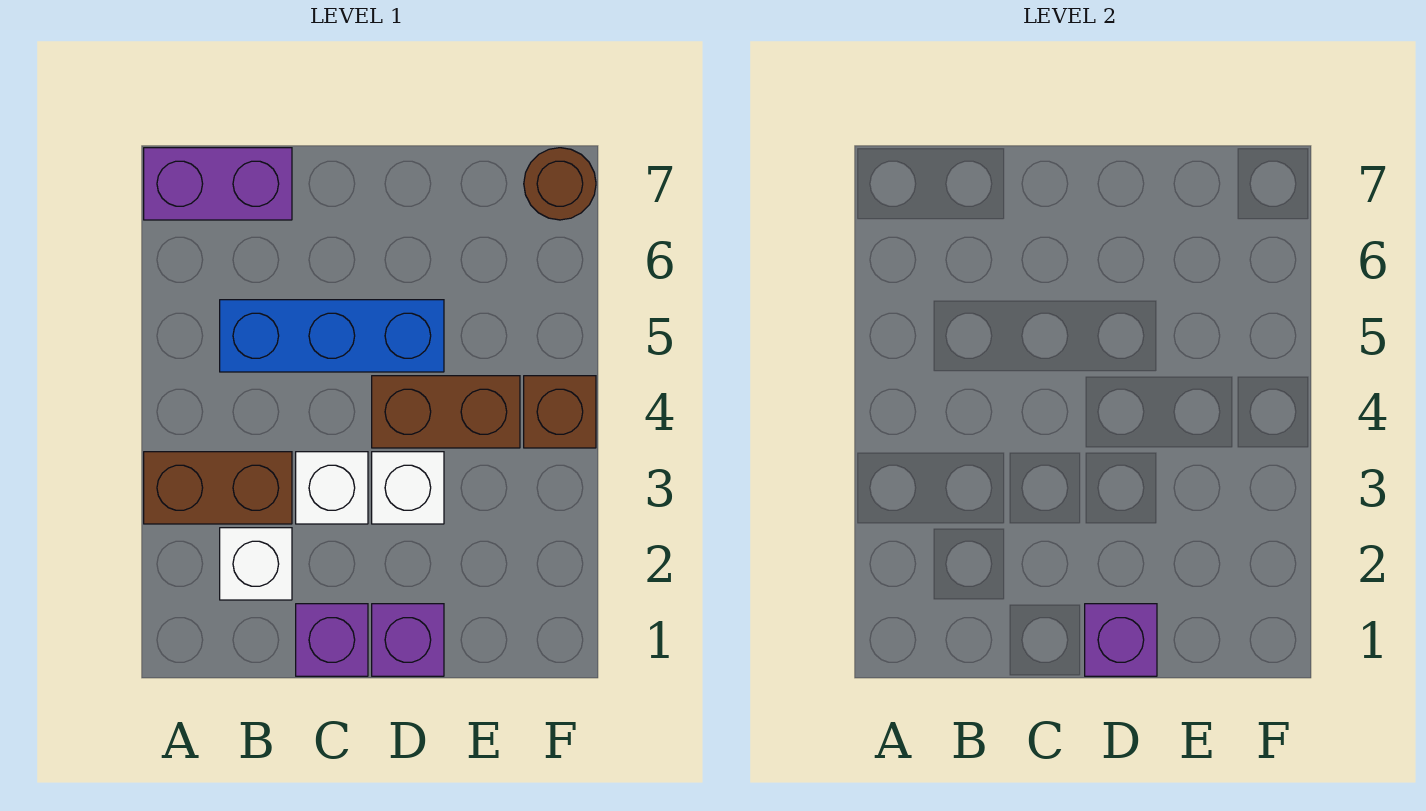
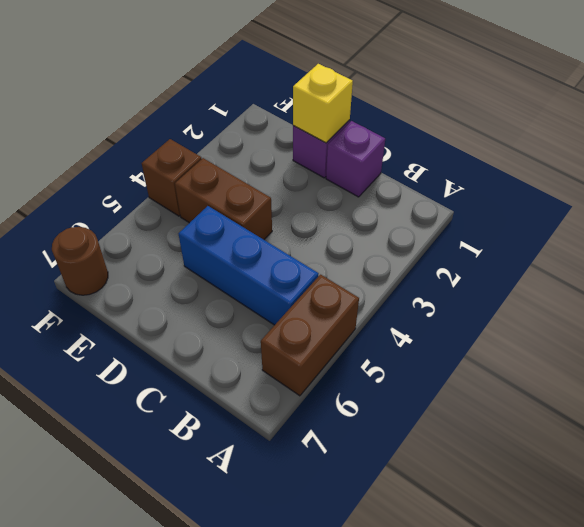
brown brick A5:A6 level 1 -> brown brick A3:B3 level 1
yellow brick D1 level 2 -> purple brick D1 level 2
none -> purple brick A7:B7 level 1
none -> white brick B2 level 1
none -> white brick C3 level 1

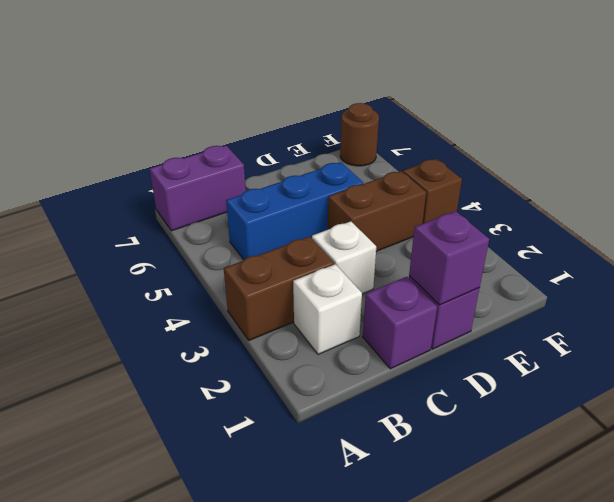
none -> white brick D3 level 1

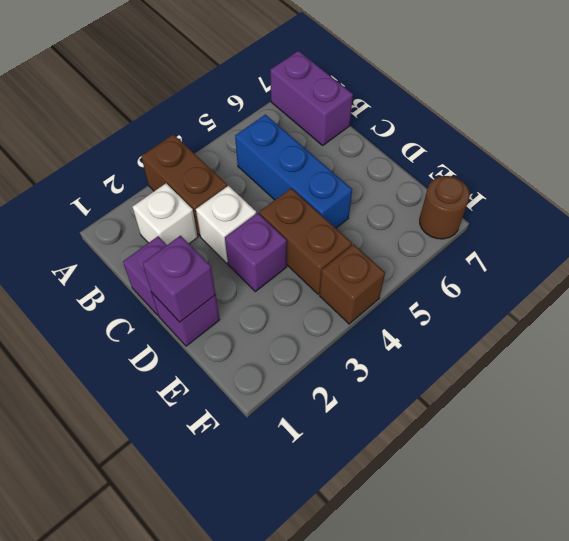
purple brick D3 level 1 -> white brick D3 level 1

